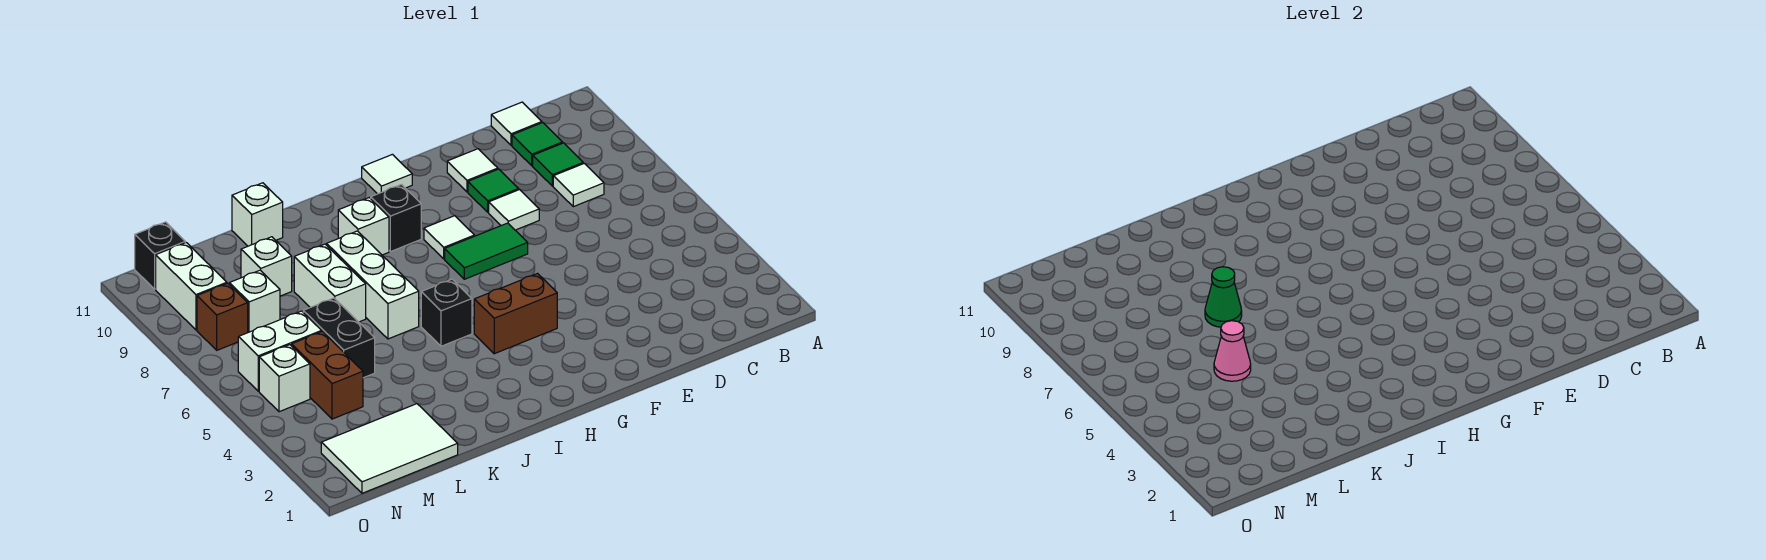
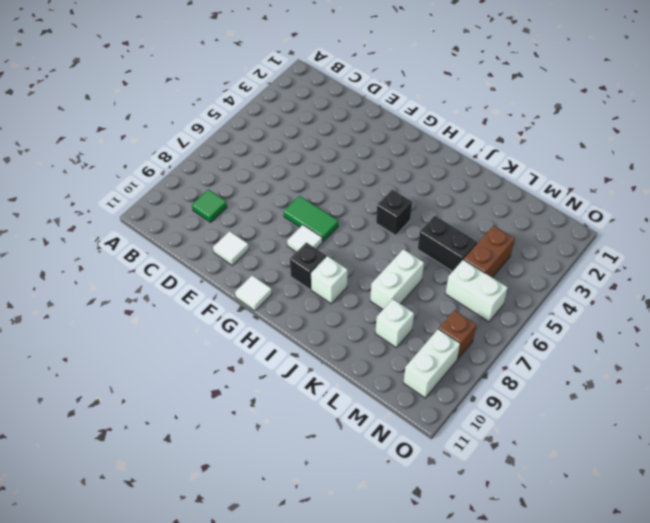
black brick K5:L5 level 1 -> black brick L5:L6 level 1
none -> white tile C8 level 1
none -> green tile C10 level 1
none -> white tile C11 level 1

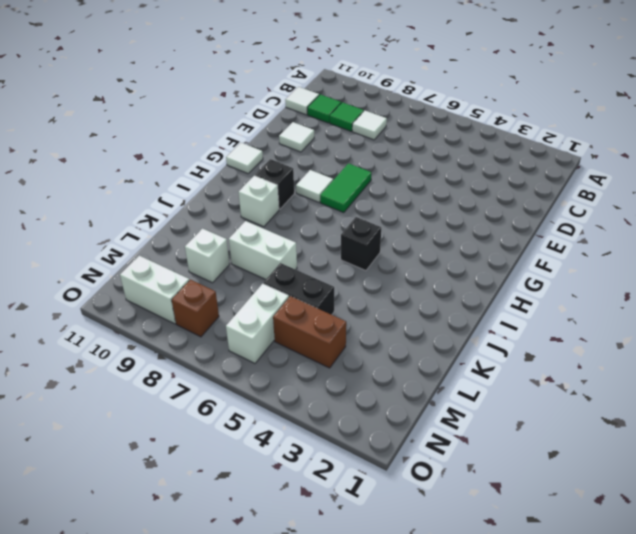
none -> white tile E8 level 1
none -> green tile E9 level 1
none -> brown brick G4:H4 level 1

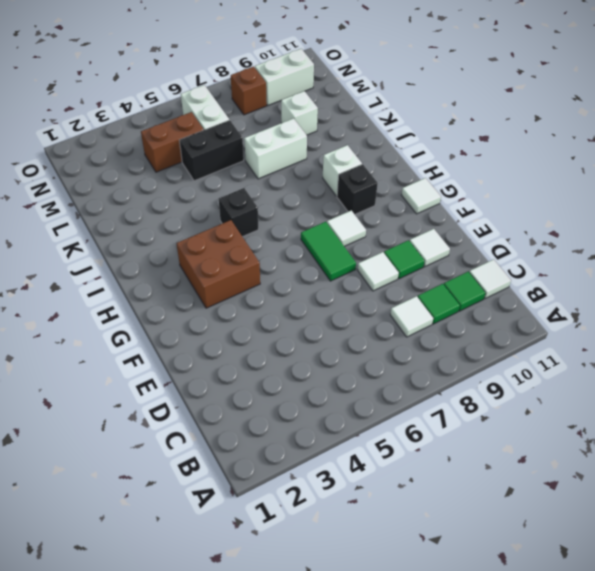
brown brick G3:H4 level 1 -> brown brick G4:H4 level 1
none -> white brick J6:J8 level 1
none -> white brick K11 level 1
none -> white tile L1:N2 level 1

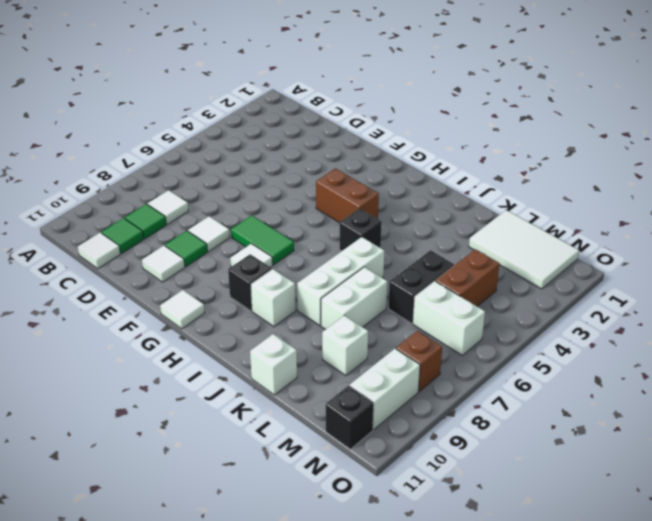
none -> white brick M8 level 1
none -> white brick N5 level 1
none -> green cone K7 level 2

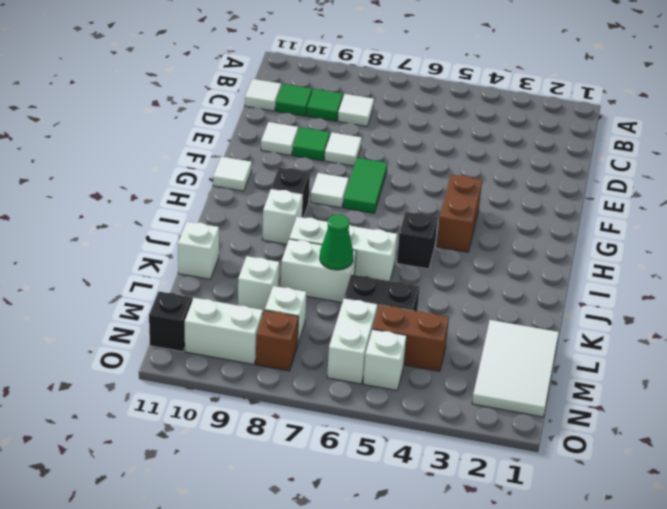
none -> pink cone L5 level 2

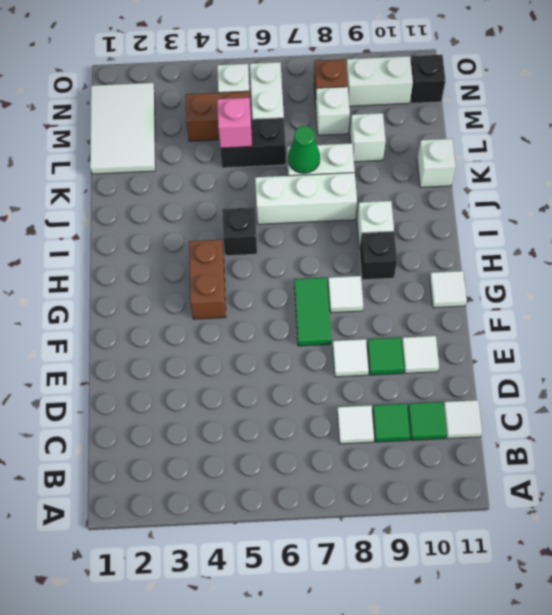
pink brick L5 level 2 -> pink cone L5 level 2

